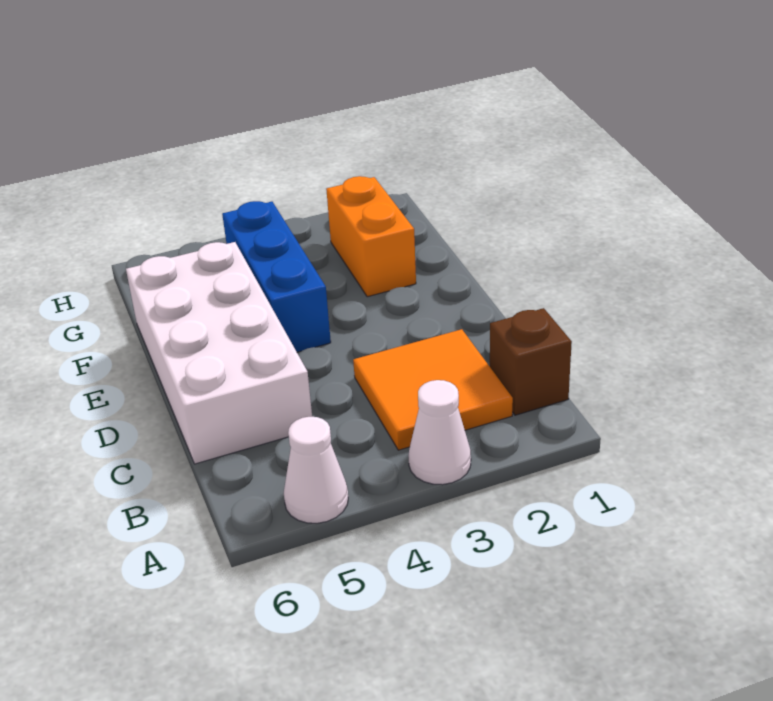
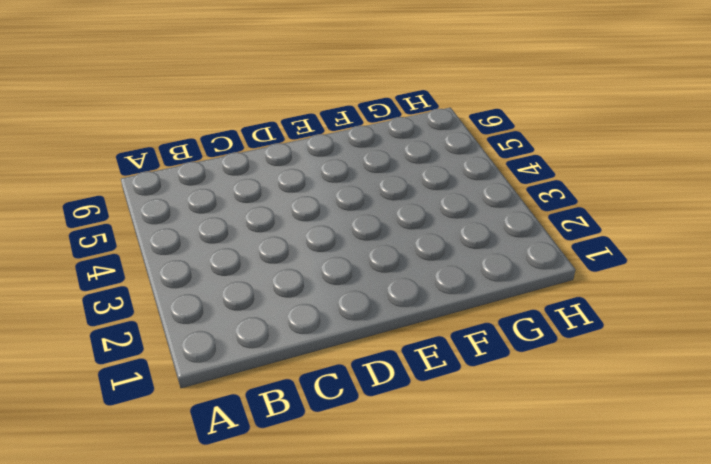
none -> white cone A3 level 1
none -> white cone A5 level 1

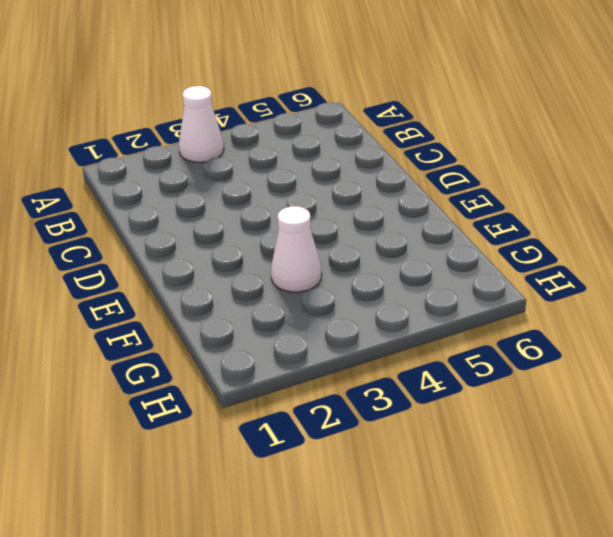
white cone F3 level 1 -> white cone A5 level 1
none -> brown brick B1 level 1
none -> orange tile B2:C3 level 1

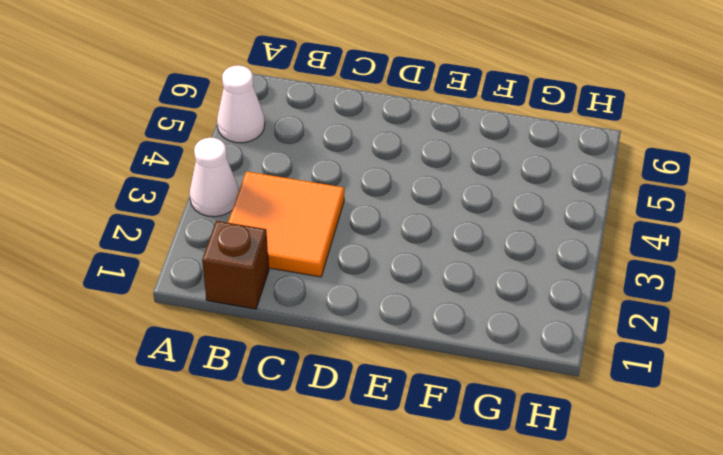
none -> white brick C5:F6 level 1
none -> blue brick E4:G4 level 1

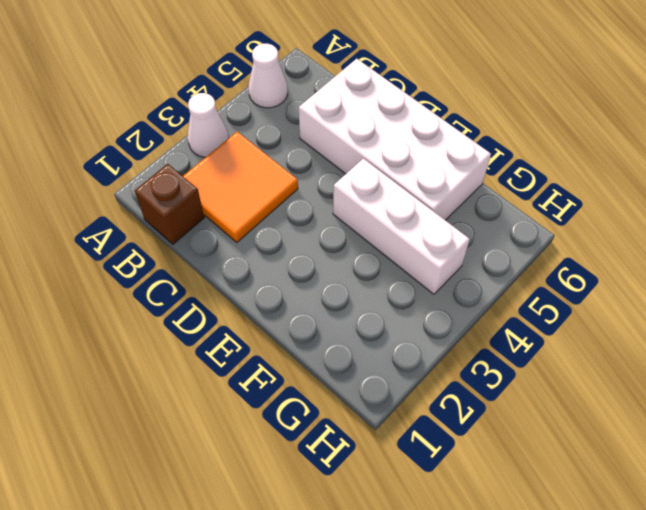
white brick E4:G4 level 1 -> blue brick E4:G4 level 1
none -> orange brick F2:G2 level 1

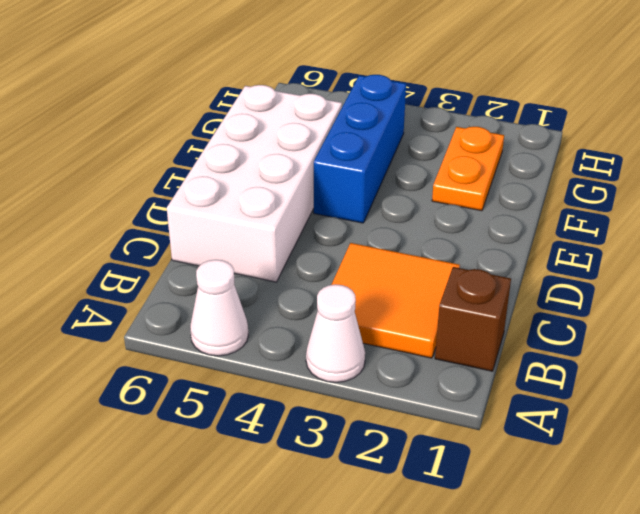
orange plate F2:G2 level 1 -> orange brick F2:G2 level 1

